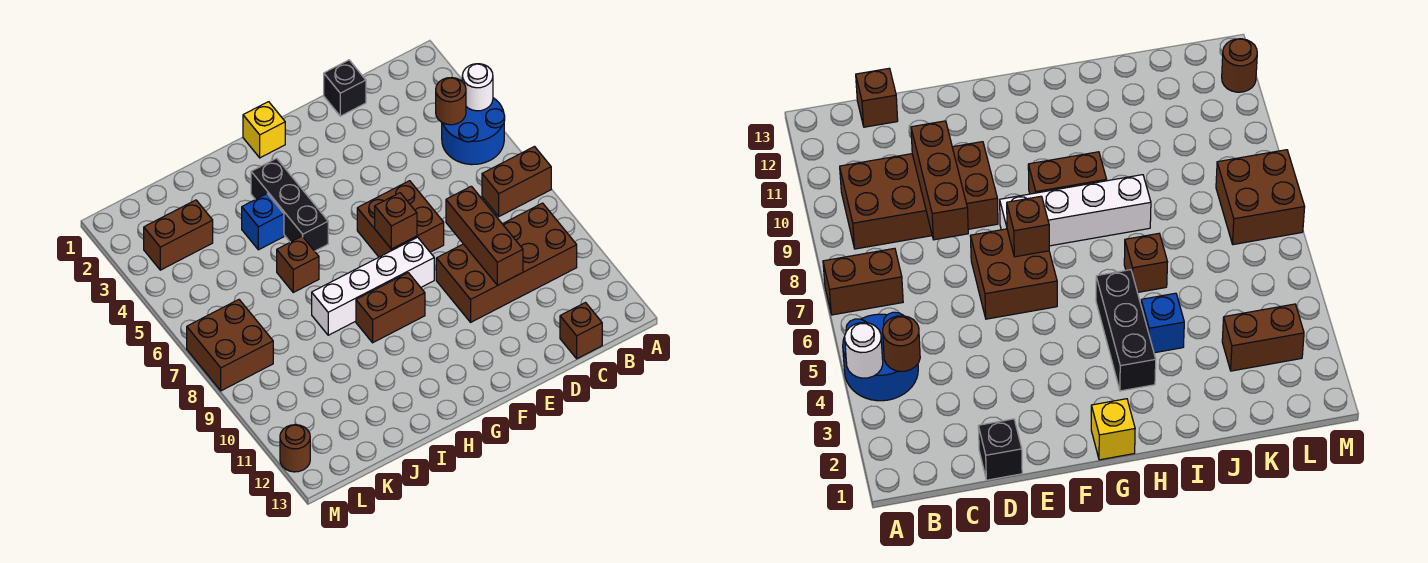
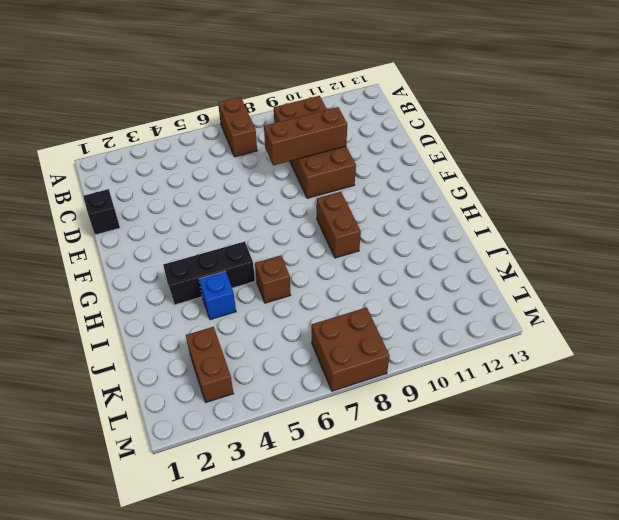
none -> blue round brick A4:B5 level 1
none -> brown brick C13 level 1
none -> brown brick E6:F7 level 1

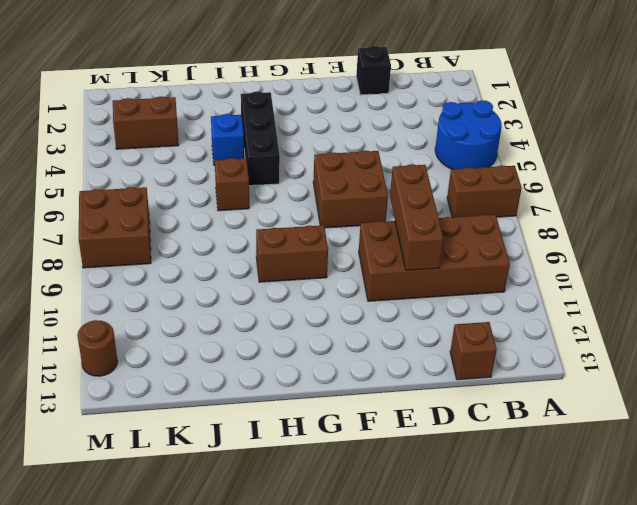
none -> white brick F8:I8 level 1
none -> yellow brick G1 level 1
none -> white round brick A4 level 2

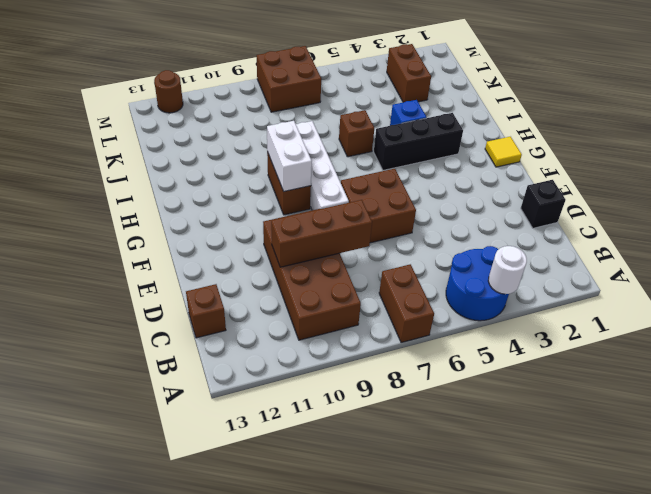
yellow tile G1 level 1 -> yellow brick G1 level 1
white brick G9:H9 level 2 -> none
none -> brown round brick B4 level 2
none -> brown brick F7 level 2

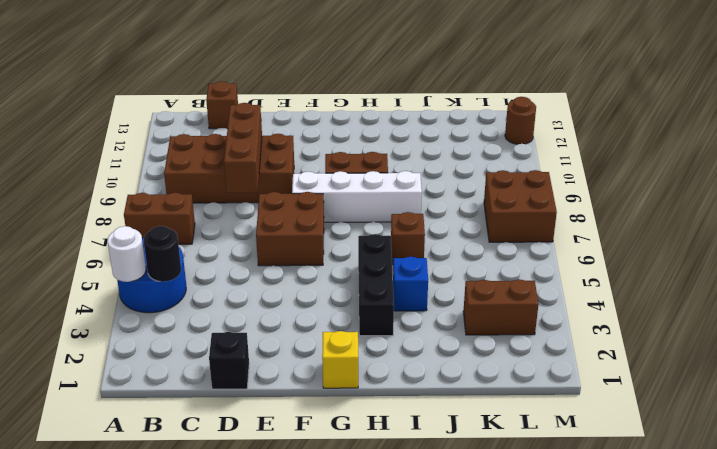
black round brick B4 level 2 -> brown round brick B4 level 2
none -> brown brick F7 level 2

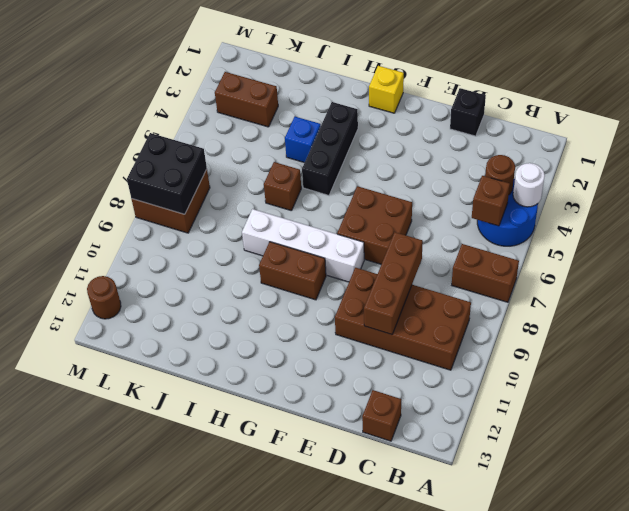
brown brick B5 level 2 -> brown brick F7 level 2
black brick L7:M8 level 2 -> none

